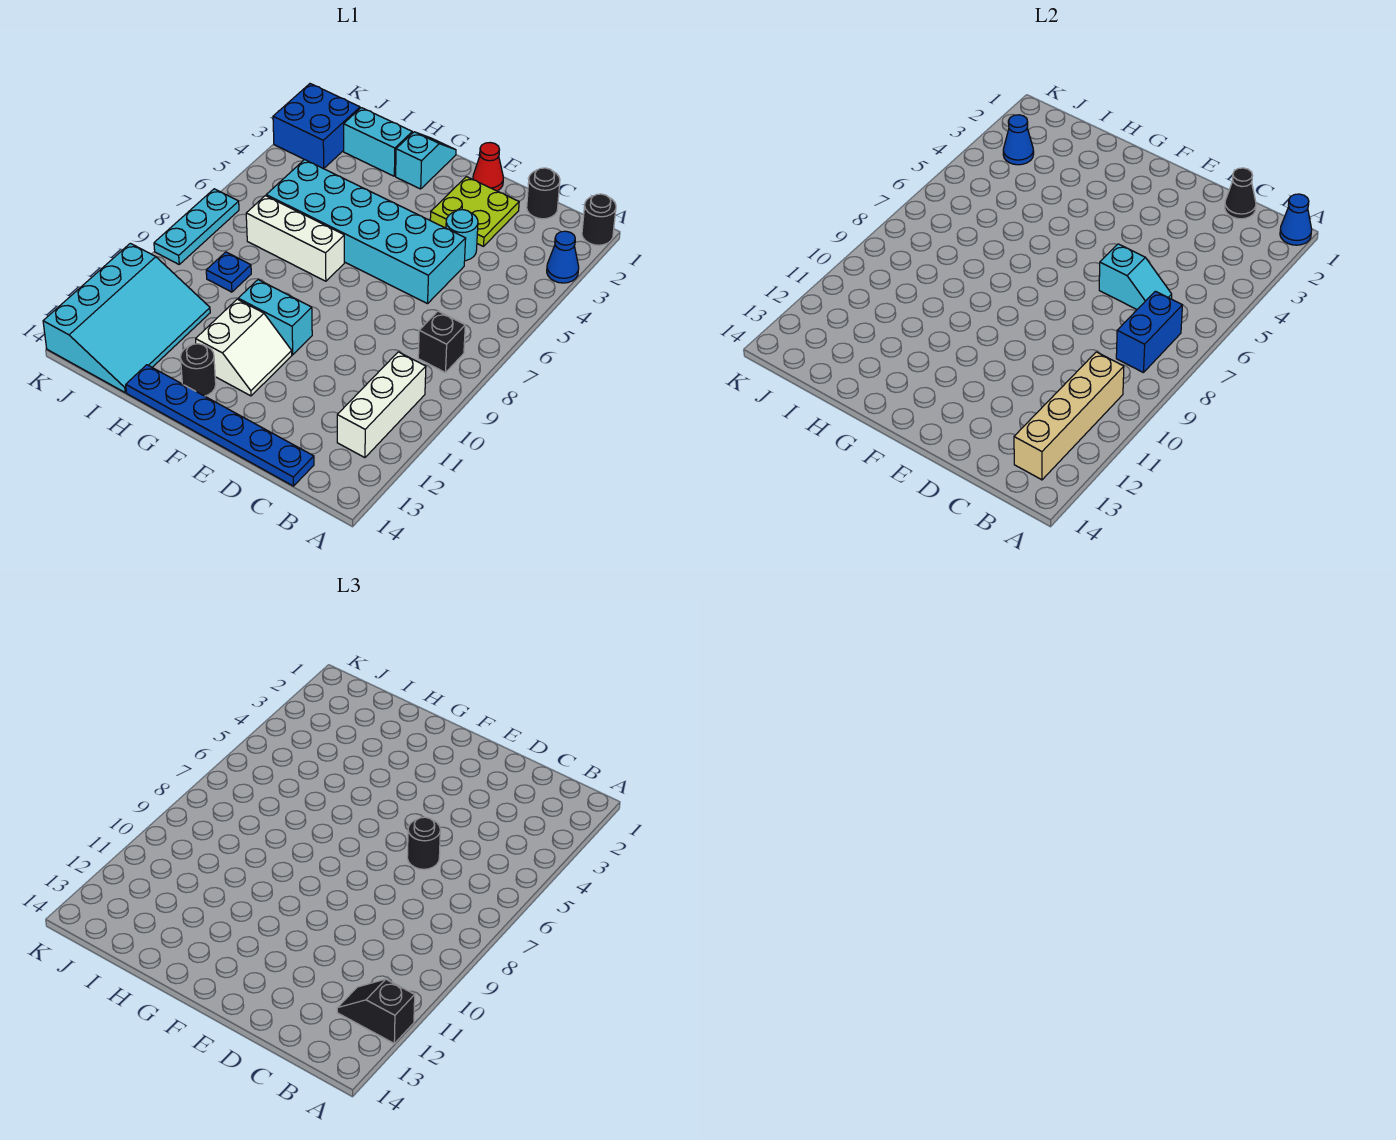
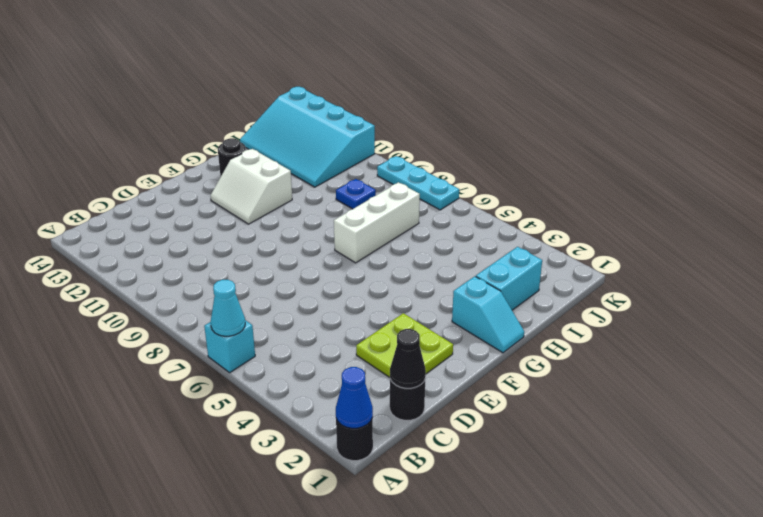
cyan brick A6 level 1 -> none
cyan cone A6 level 2 -> none
none -> blue cone A3 level 1
none -> black brick B8 level 1
none -> white brick B10:B12 level 1

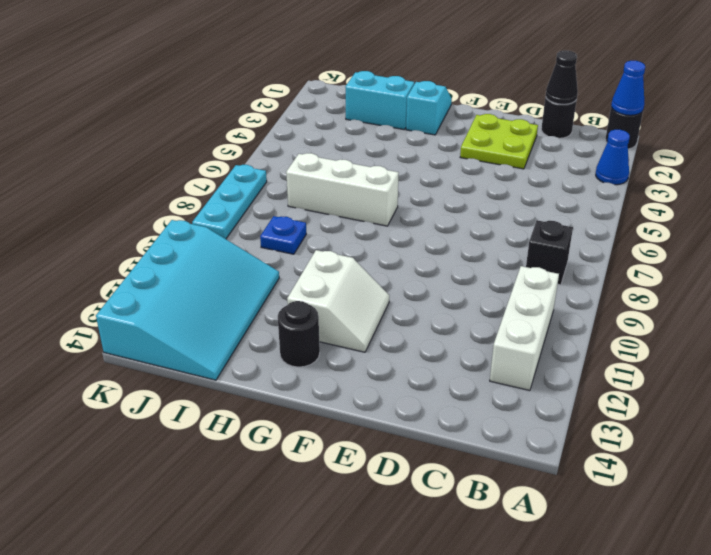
none -> blue plate C14:H14 level 1
none -> cyan round brick D4 level 1
none -> cyan brick D5:I6 level 1

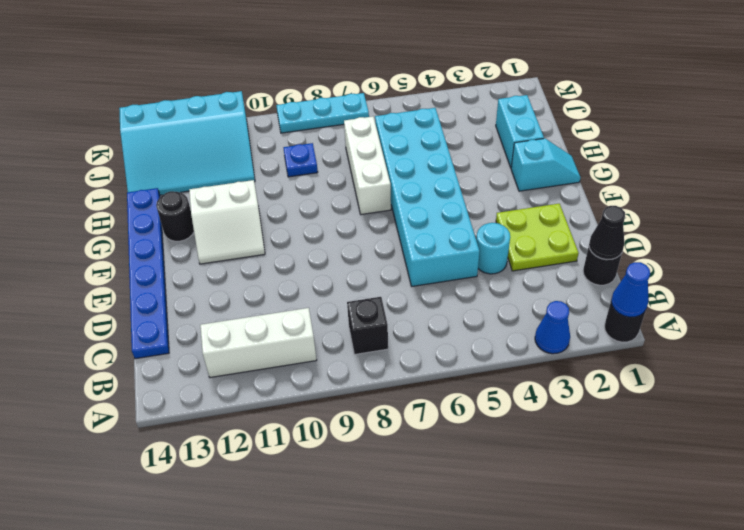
none -> red cone E1 level 1
none -> cyan brick F10:G10 level 1
none -> blue brick J2:K3 level 1

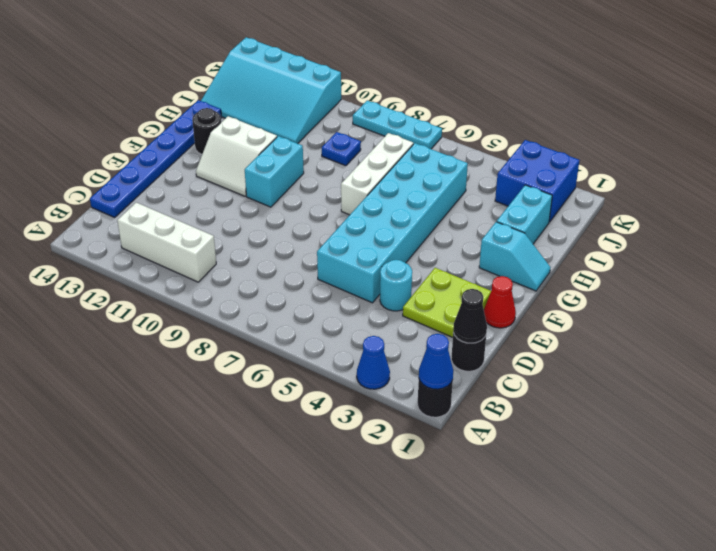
none -> black brick B8 level 1
none -> blue brick B7:B8 level 2
none -> tan brick B10:B13 level 2

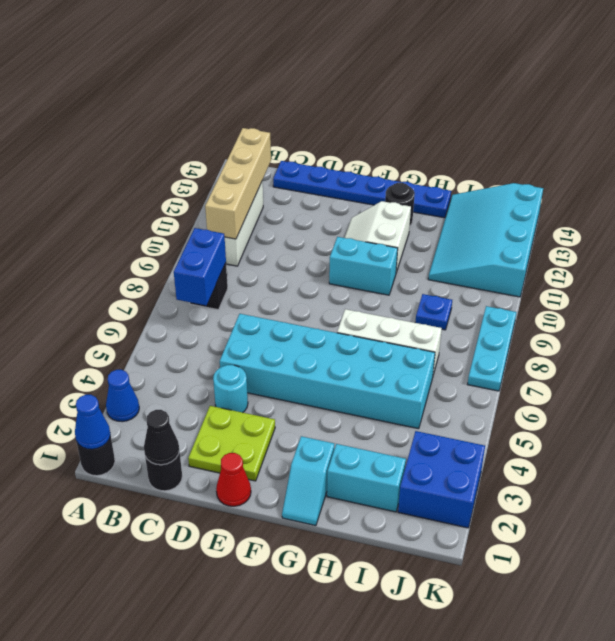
none -> cyan slope C6:D6 level 2 top D
none -> blue cone J3 level 2
none -> black slope A12:B12 level 3 top A

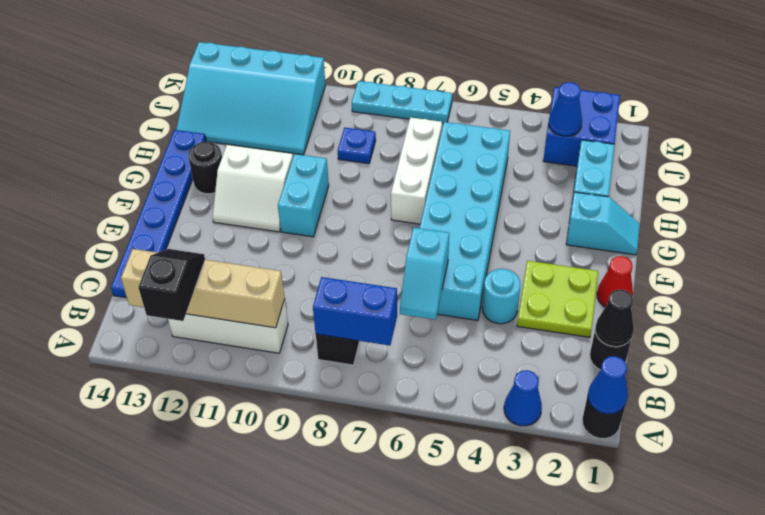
none -> black round brick D6 level 3

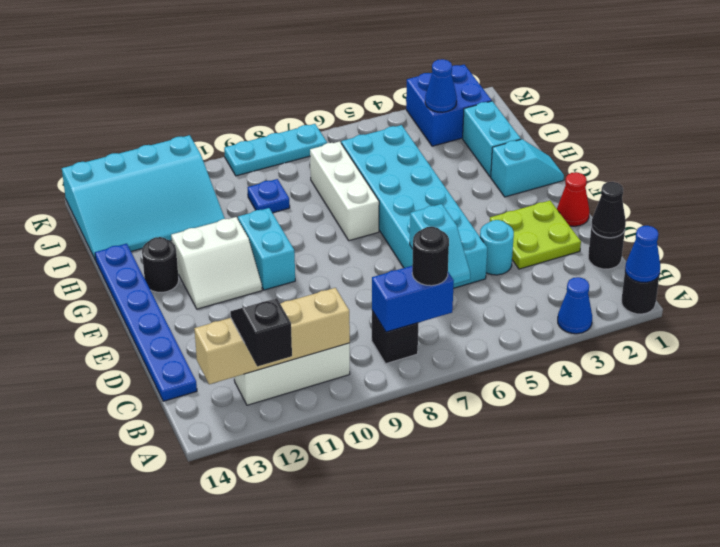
black round brick B7 level 3 -> black round brick D6 level 3

